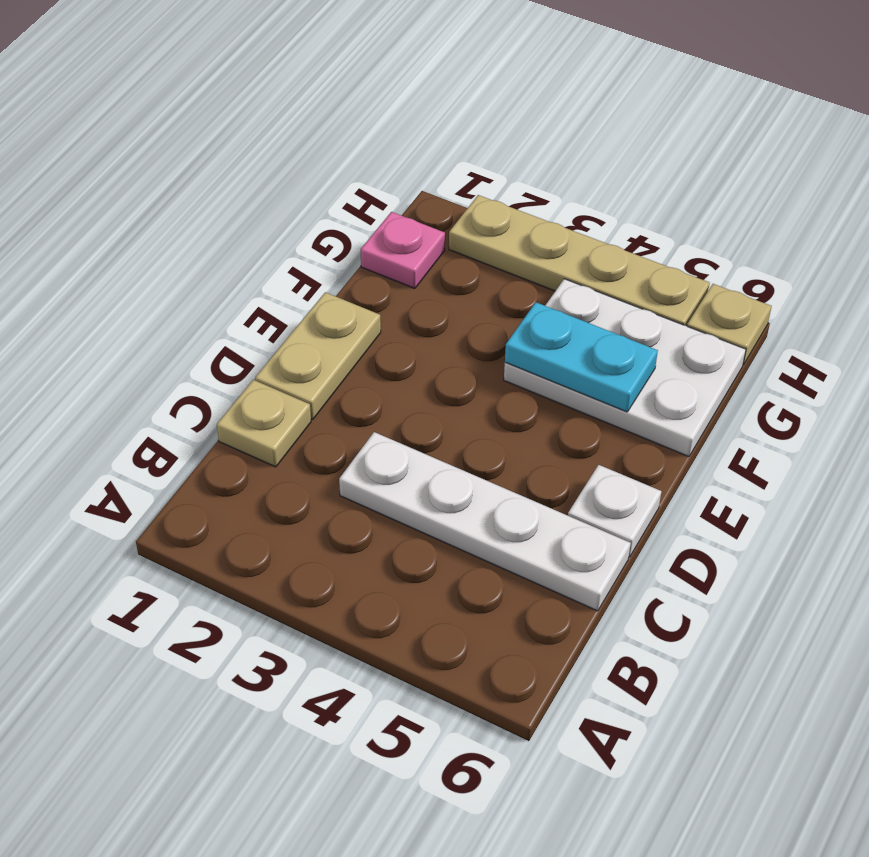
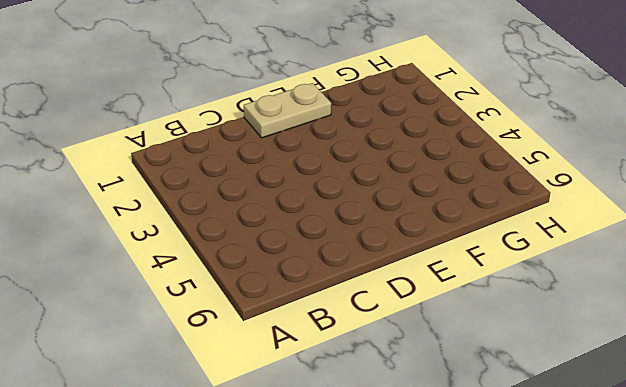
none -> tan plate C1 level 1
none -> white plate C3:C6 level 1

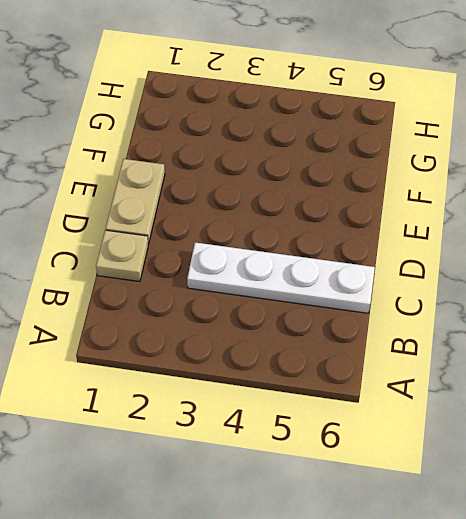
none -> white plate D6 level 1
none -> white plate F4:G6 level 1

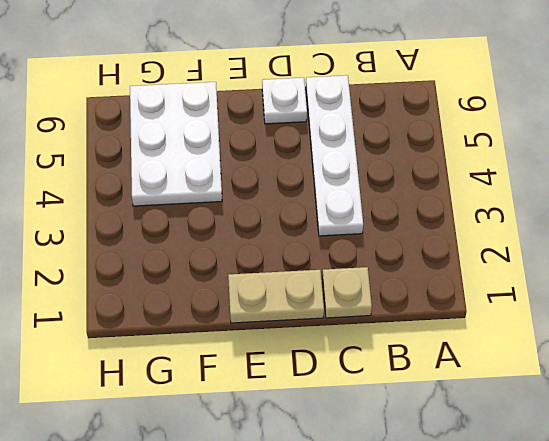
none -> pink plate G1 level 1
none -> tan plate H2:H5 level 1

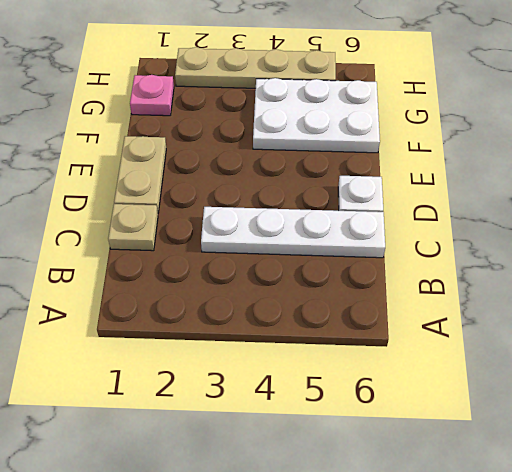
none -> tan plate H6 level 1
none -> cyan plate F4:F5 level 2

